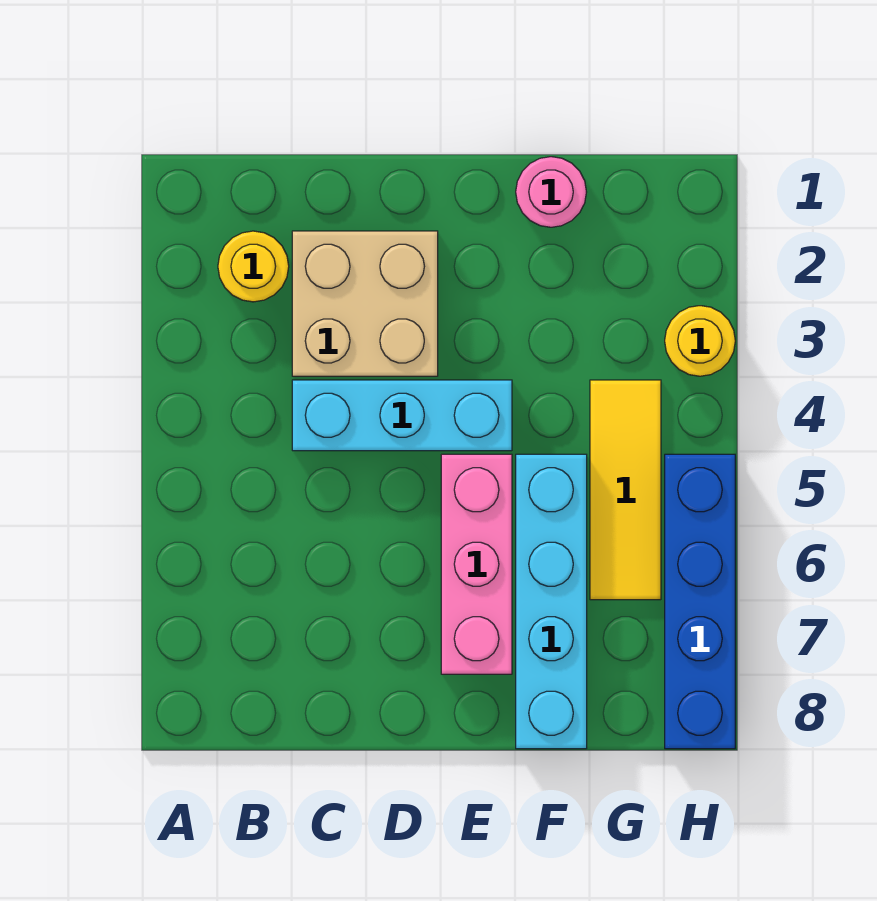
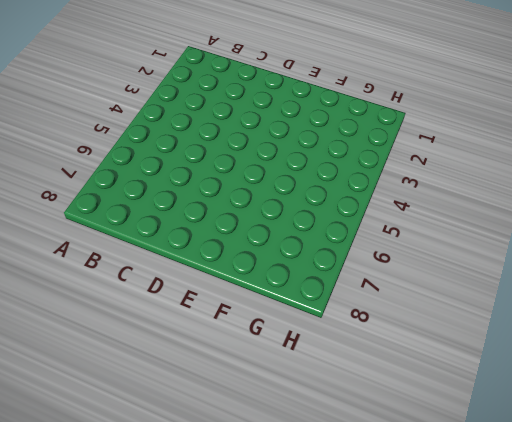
none -> yellow round brick B2 level 1
none -> tan brick C2:D3 level 1

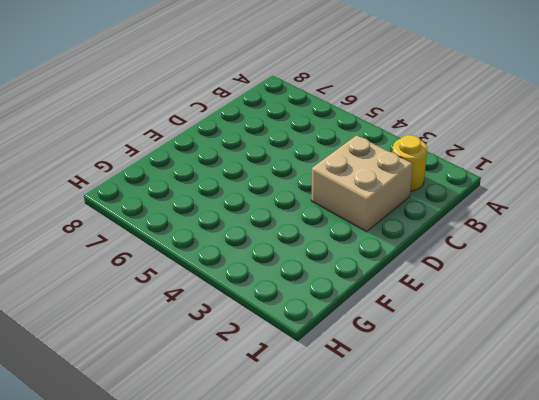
none -> cyan brick C4:E4 level 1
none -> pink brick E5:E7 level 1

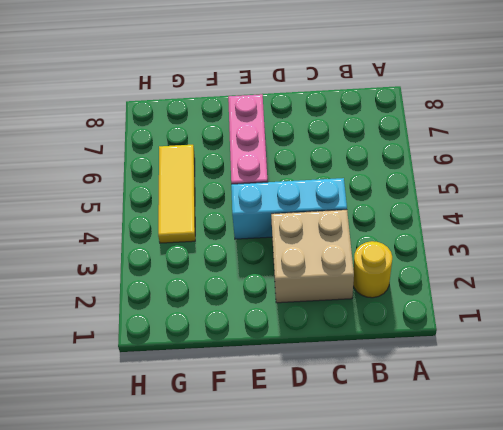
none -> pink round brick F1 level 1
none -> cyan brick F5:F8 level 1

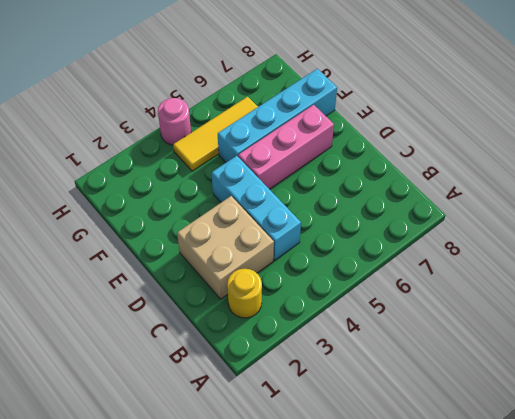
pink round brick H4 level 1 -> pink round brick F1 level 1
none -> yellow round brick H3 level 1
none -> blue brick H5:H8 level 1

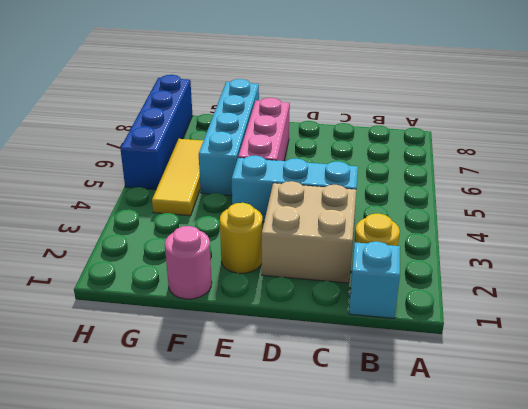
cyan brick B1 level 1 -> none
yellow round brick E2 level 1 -> yellow round brick H3 level 1

